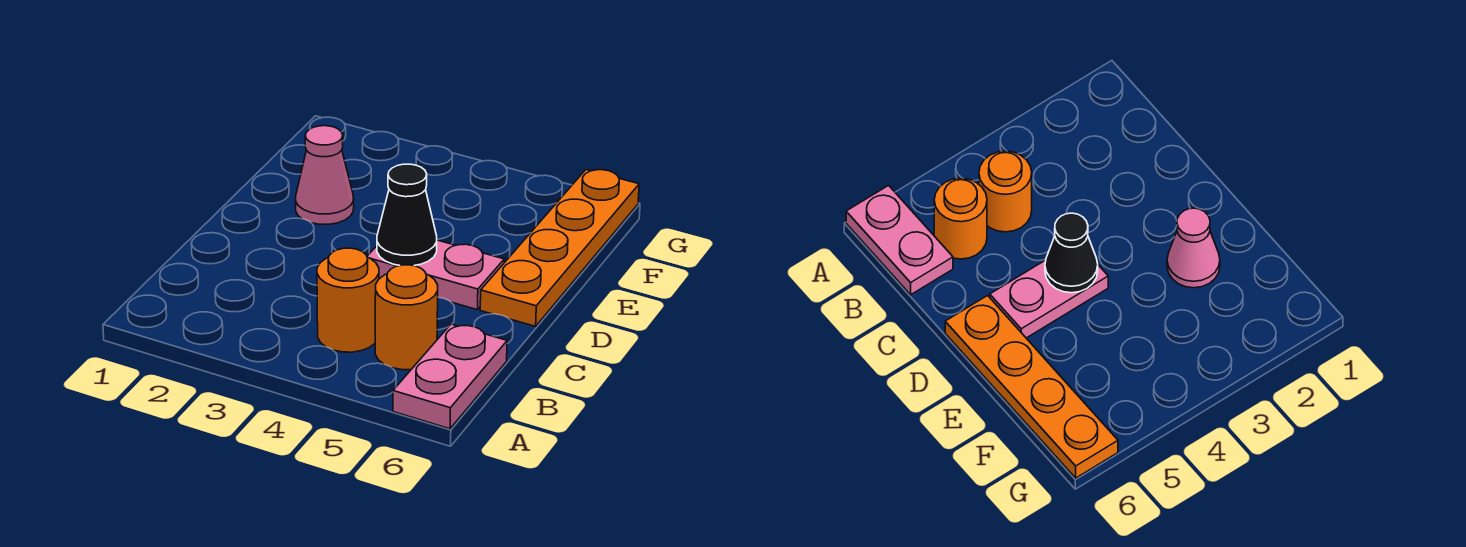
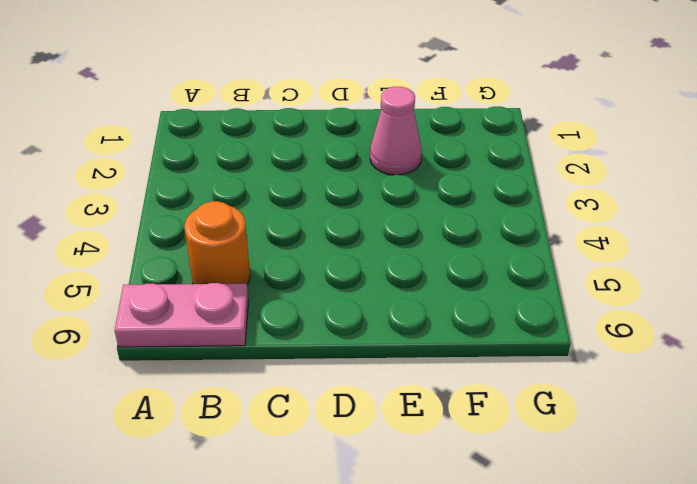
none -> orange round brick B4 level 1
none -> pink plate D4:D5 level 1

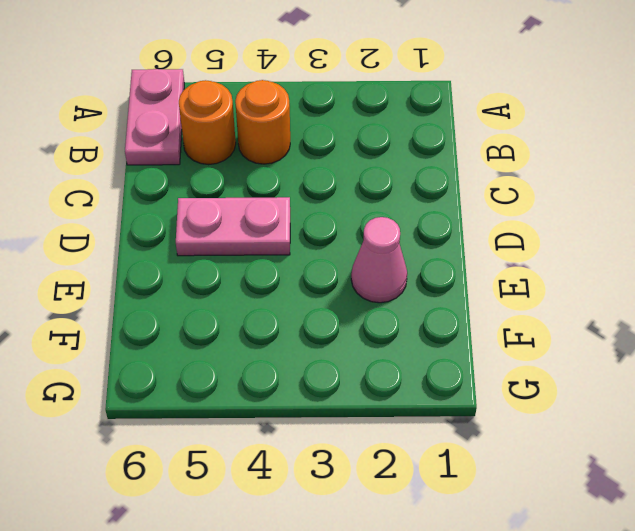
none -> orange plate D6:G6 level 1
none -> black cone D4 level 2

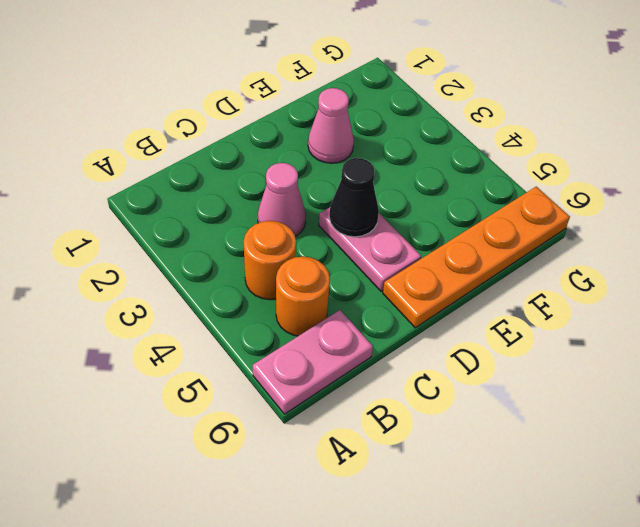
pink cone C3 level 1 -> none

